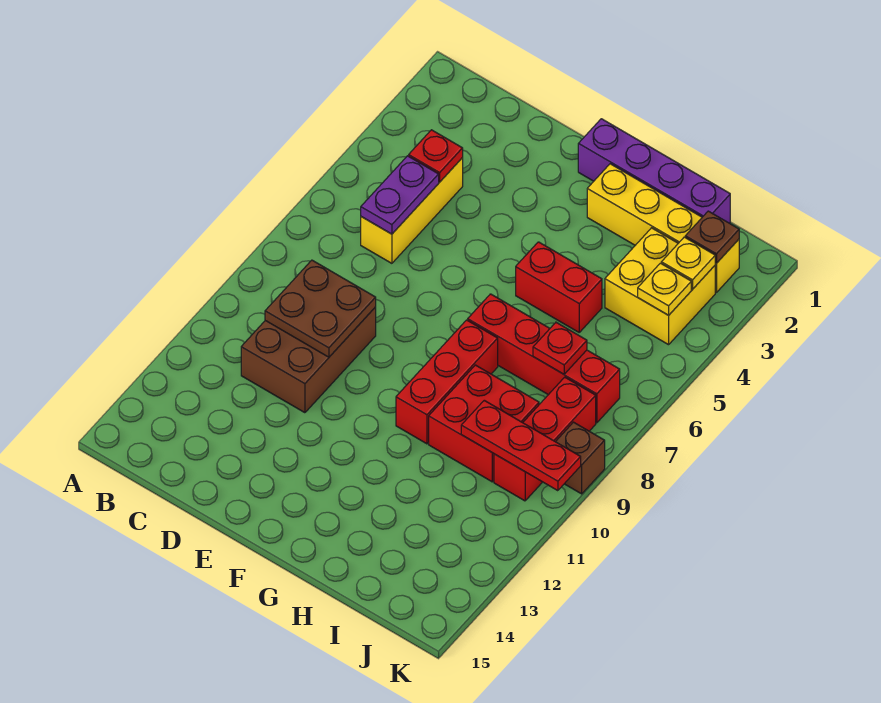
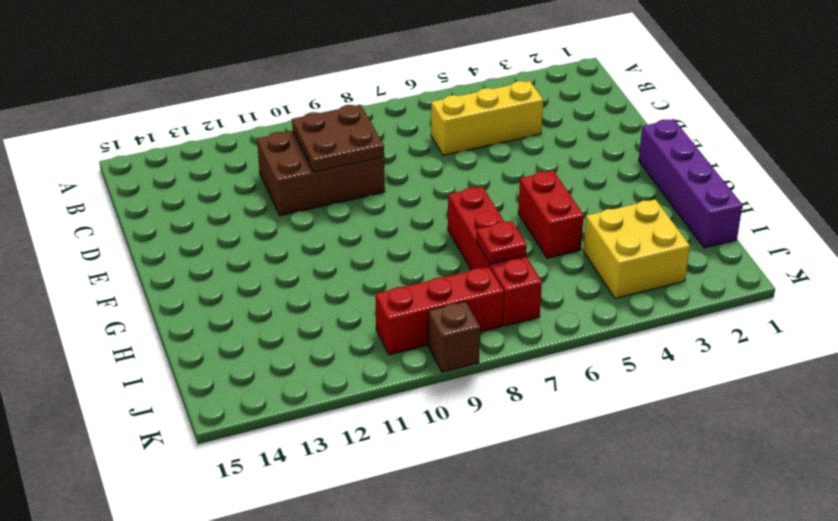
none -> yellow brick G2:J2 level 1
none -> red brick G8:G10 level 1
none -> red brick H9:I10 level 1

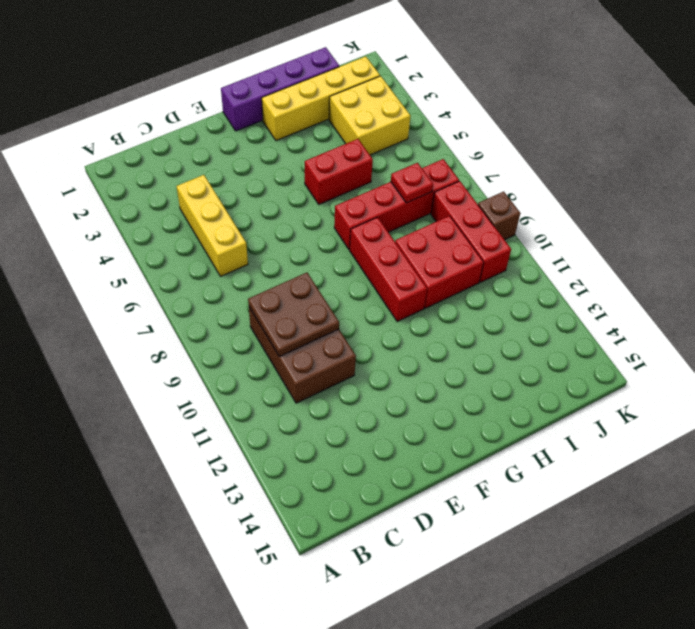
none -> red plate C4 level 2
none -> purple plate C5:C6 level 2
none -> red plate I10:K10 level 2

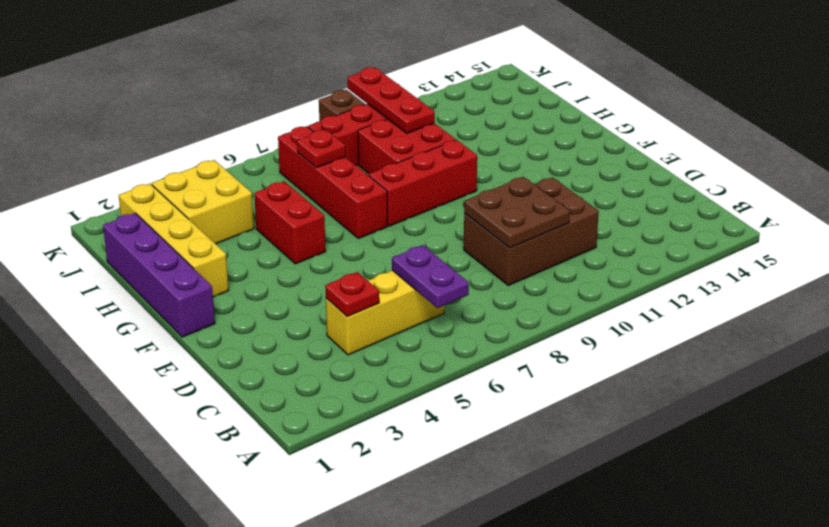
purple plate B6:C6 level 2 -> purple plate C5:C6 level 2
none -> brown plate J2 level 2
none -> yellow plate J3 level 2
none -> yellow plate J4 level 2

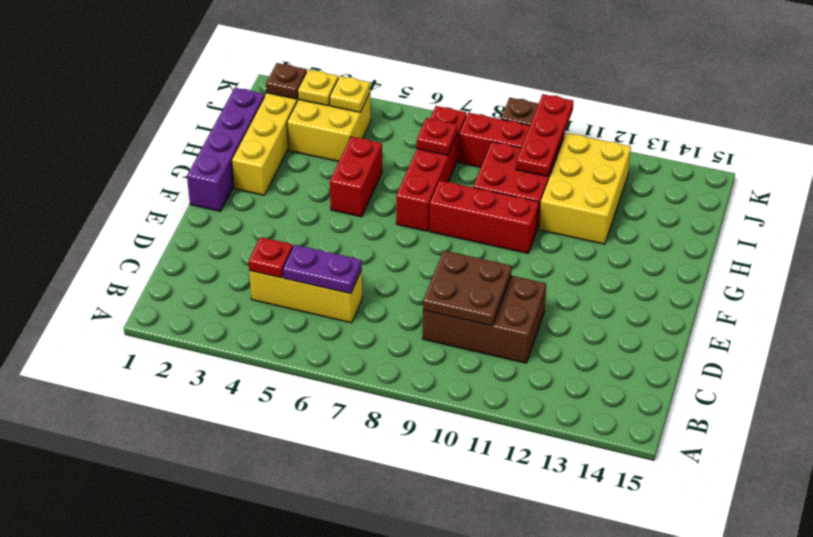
yellow brick H11:J12 level 1 -> none

